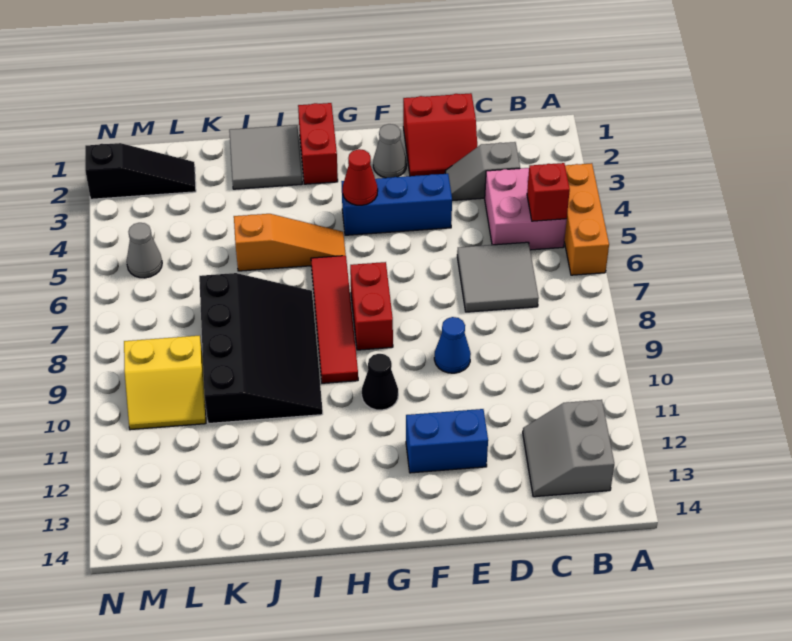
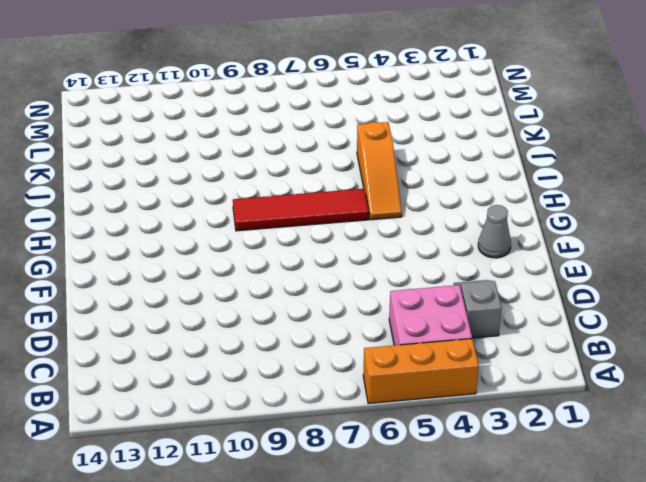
none -> grey slope B12:C13 level 1 top B
none -> grey tile C6:D7 level 1
none -> red slope D1:E2 level 1 top 1

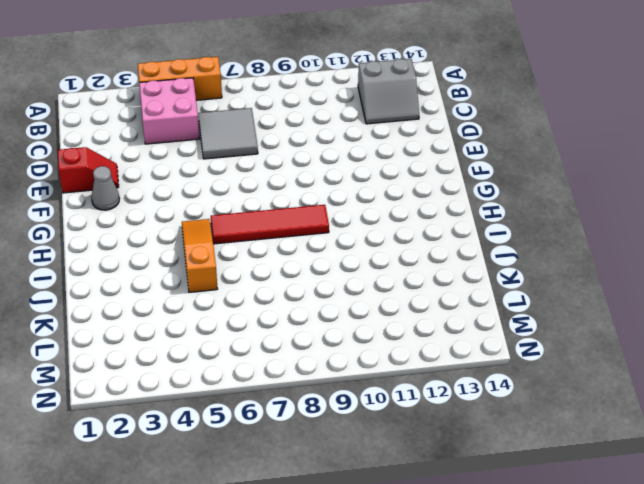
red slope E1:E2 level 1 top 1 -> red slope D1:E2 level 1 top 1
none -> grey slope C3:D3 level 1 top C
none -> blue brick E4:G4 level 1
none -> blue cone E9 level 1

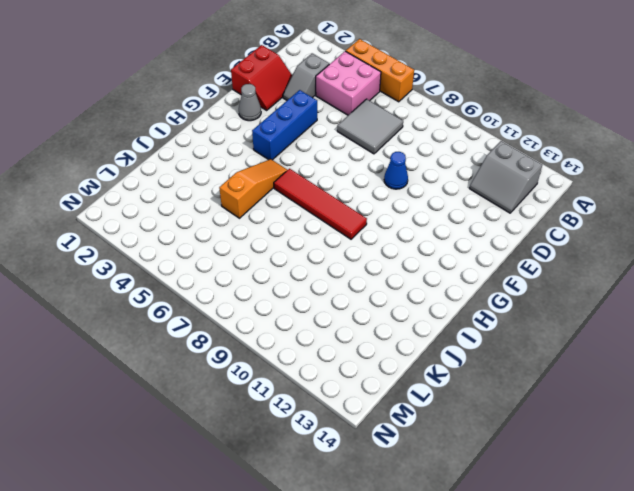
none -> blue brick E12:F12 level 1
none -> red brick G7:G8 level 1
none -> black cone G10 level 1

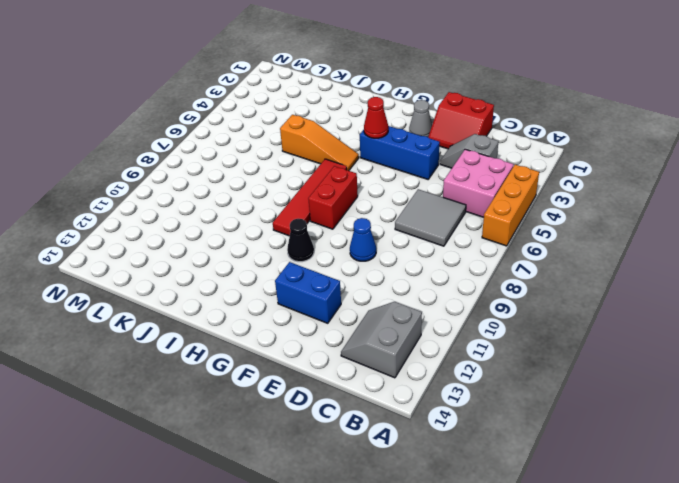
none -> red brick H1:H2 level 1
none -> grey tile I1:J2 level 1
none -> black slope I7:K10 level 1 top K

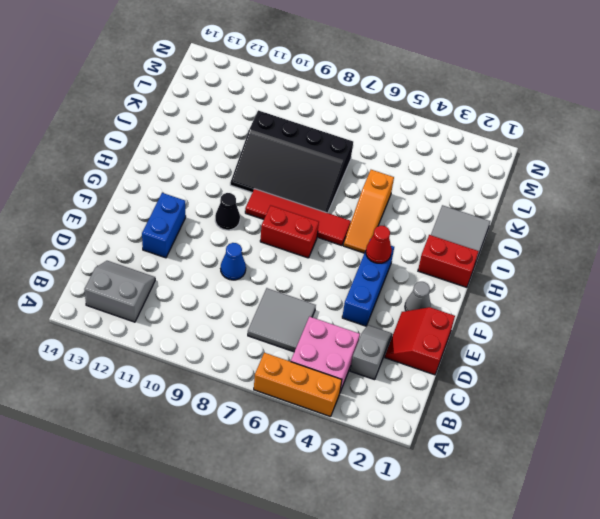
none -> black slope L2:N2 level 1 top N
none -> yellow slope L9:M10 level 1 top 9
none -> grey cone M5 level 1

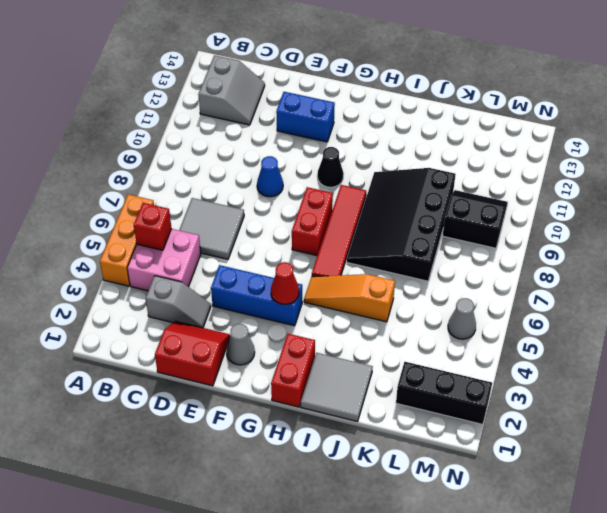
black brick L2:N2 level 1 -> black slope L2:N2 level 1 top N
black slope L9:M10 level 1 top 9 -> yellow slope L9:M10 level 1 top 9

